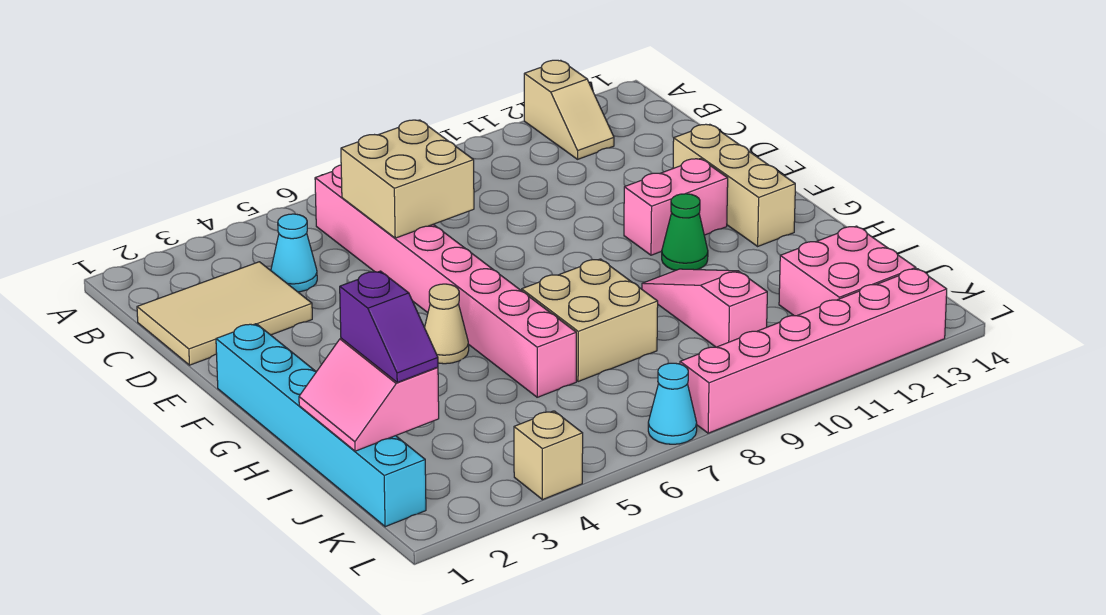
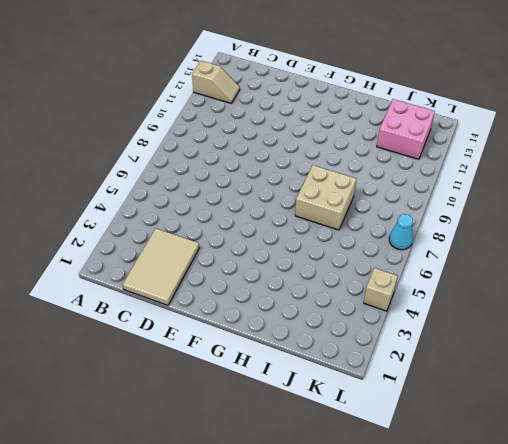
none -> pink brick B6:I6 level 1
none -> cyan cone C4 level 1
none -> tan brick E13:G13 level 1

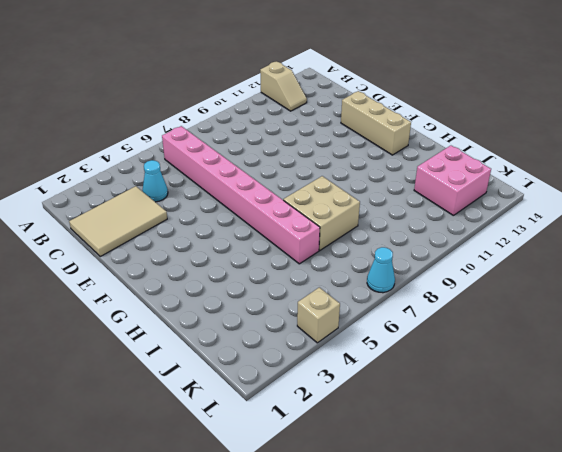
none -> cyan brick F1:K1 level 1
none -> pink brick F11:F12 level 1
none -> tan cone G5 level 1

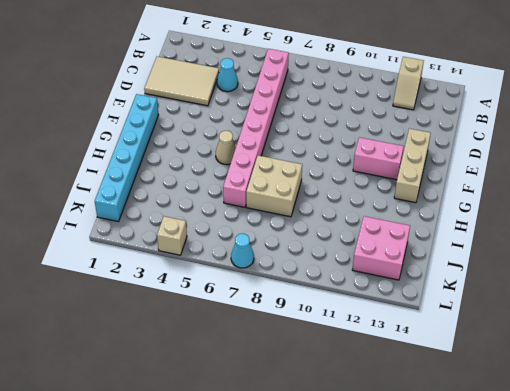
none -> green cone G11 level 1
none -> pink slope H10:J10 level 1 top J
none -> pink brick L8:L13 level 1

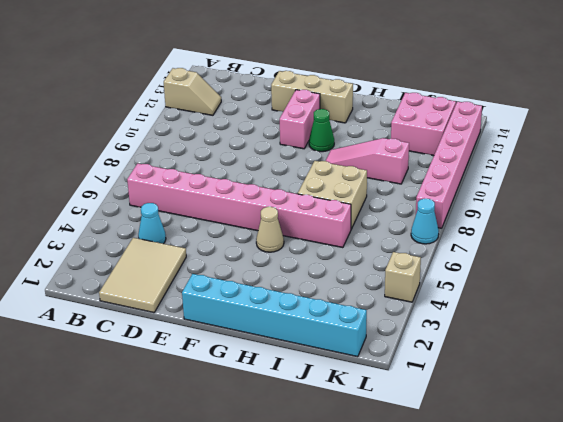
none -> tan brick C6:D7 level 2
none -> pink slope I1:J2 level 2 top 2
none -> purple slope I2:J2 level 3 top I

